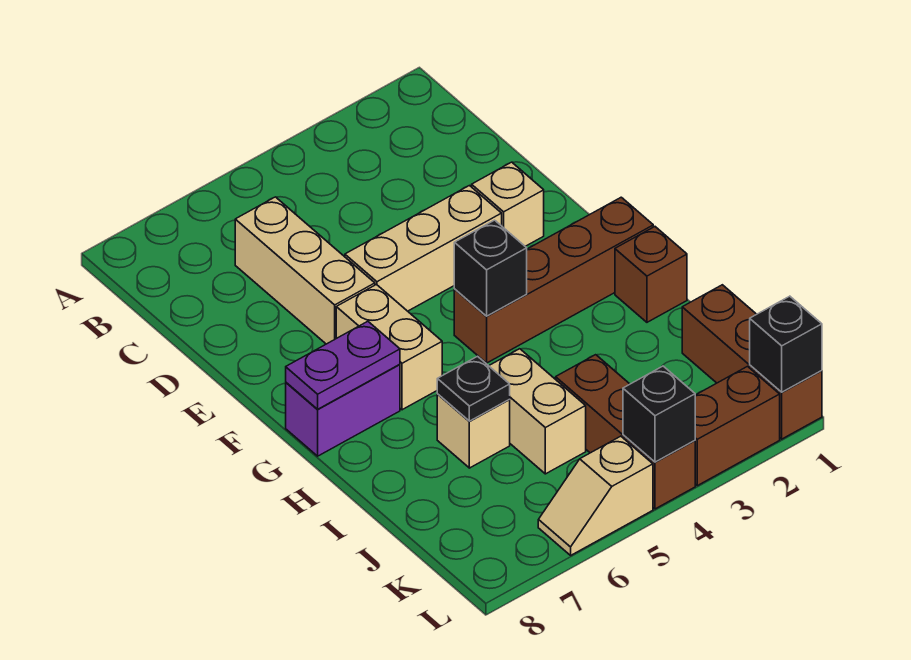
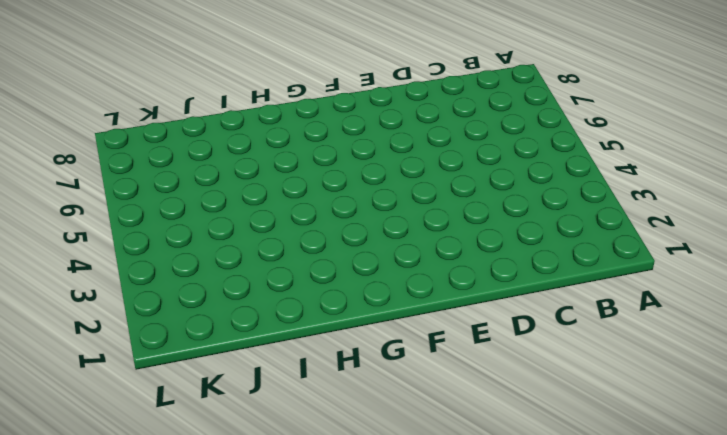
none -> tan brick C6:E6 level 1
none -> tan brick E2 level 1
none -> tan brick E3:E5 level 1

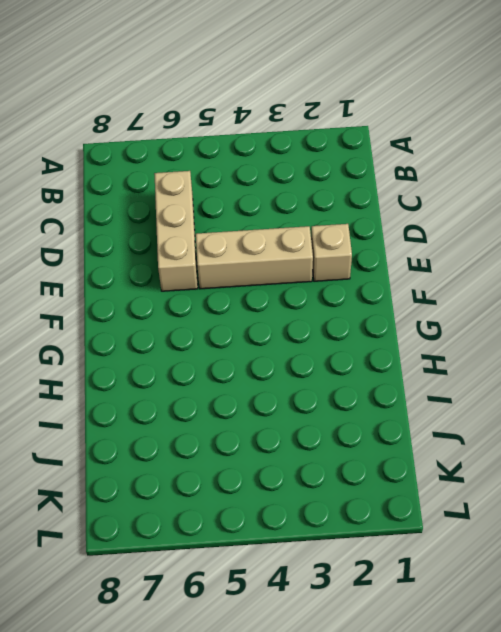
none -> tan brick F6:G6 level 1
none -> brown brick G1:G4 level 1
none -> purple brick G7:G8 level 1

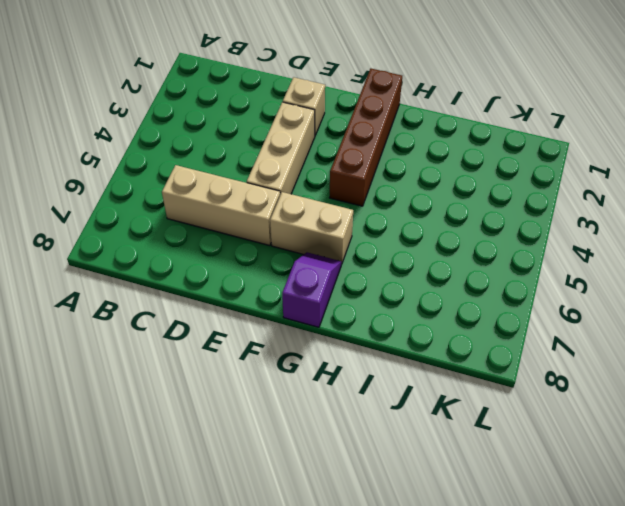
purple slope G7:G8 level 1 top 8 -> purple brick G7:G8 level 1
none -> brown brick H1 level 1
none -> tan brick I5:J5 level 1
none -> tan brick I6 level 1

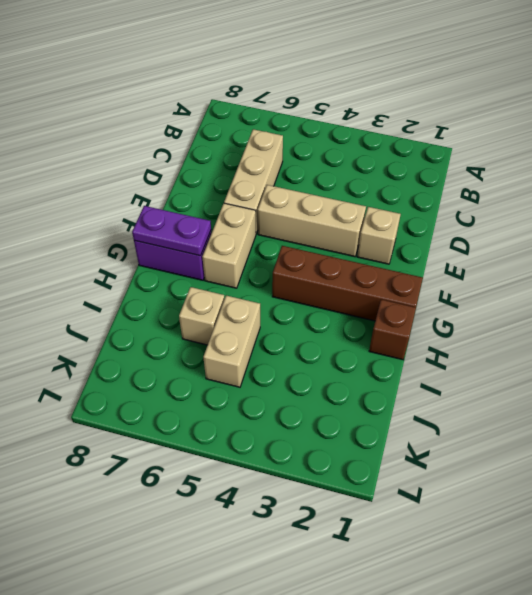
none -> brown brick J1:L1 level 1
none -> brown brick J4:L4 level 1
none -> brown brick L2:L3 level 1

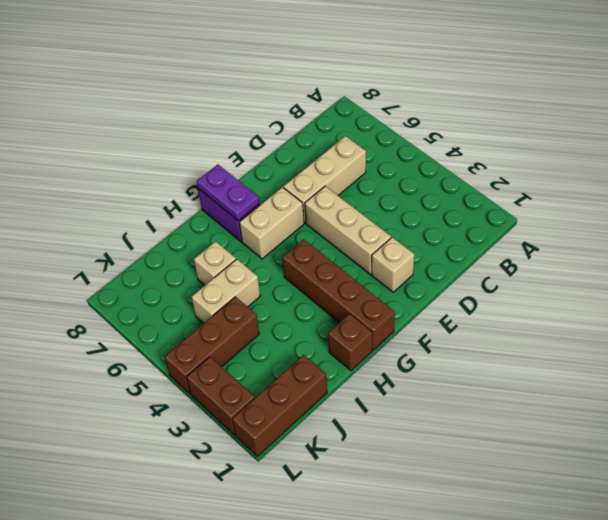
none -> tan slope L5:L6 level 1 top 5
none -> black brick G4 level 2
none -> black plate I6 level 2

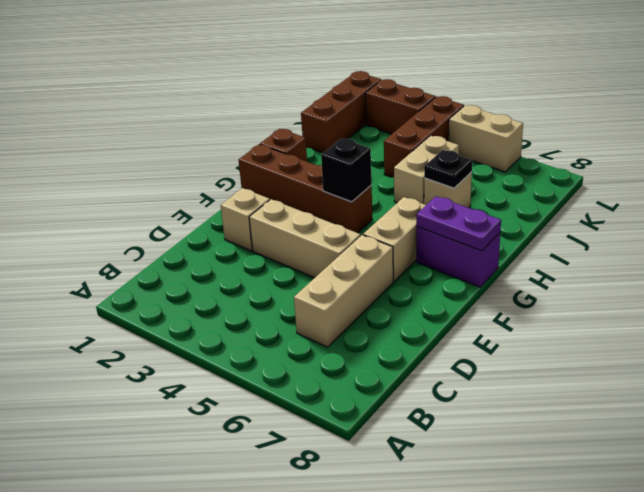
tan brick L5:L6 level 1 -> tan slope L5:L6 level 1 top 5
none -> black brick L1 level 2
none -> black brick L4 level 2

